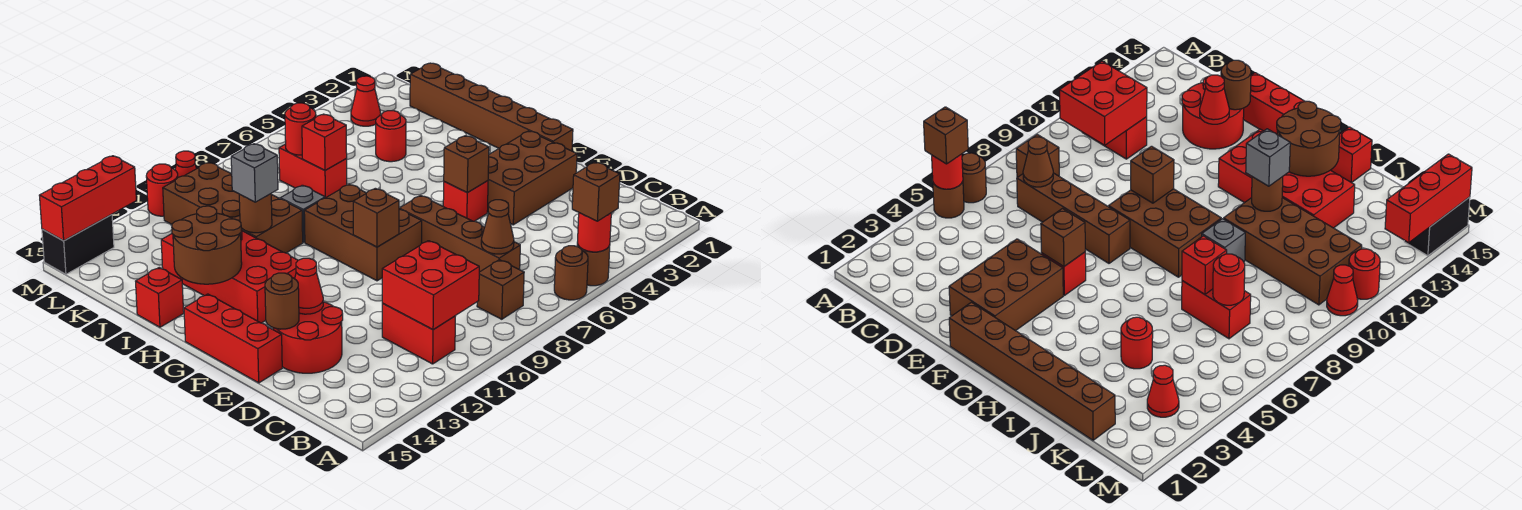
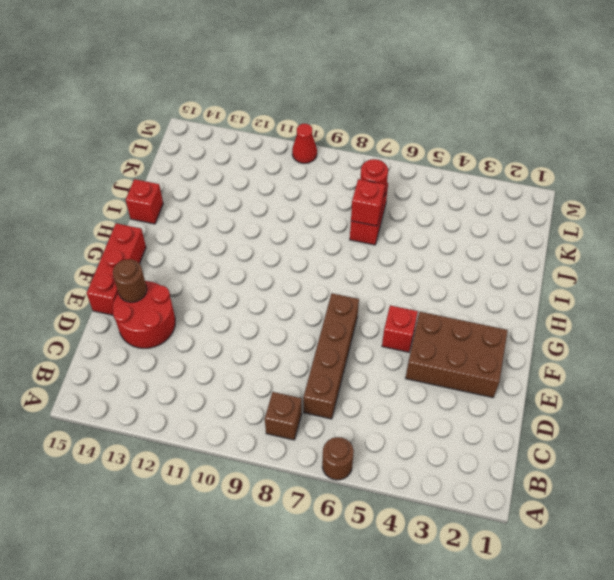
none -> brown round brick A5 level 1
none -> red brick B11:C11 level 1
none -> brown brick F1:K1 level 1
none -> brown brick F8:H9 level 1

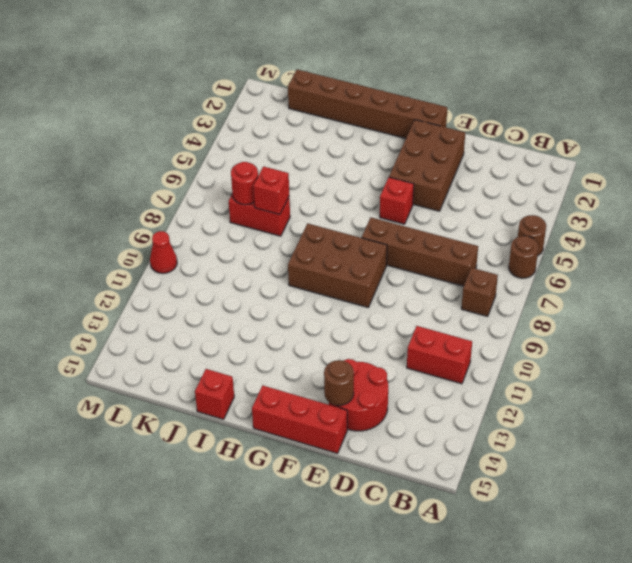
none -> red brick G12:J13 level 1
none -> grey brick I9 level 1
none -> brown brick I10:L11 level 1
none -> red round brick J4 level 1

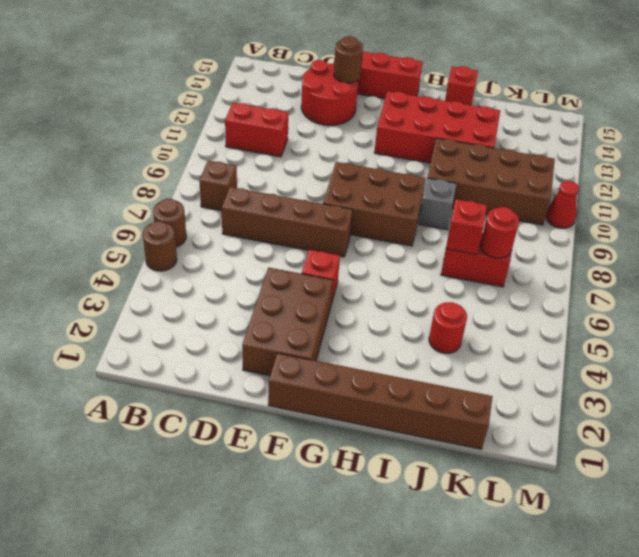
none -> red cone L3 level 1
none -> red round brick M11 level 1
none -> black brick M14:M15 level 1
none -> red round brick A5 level 2

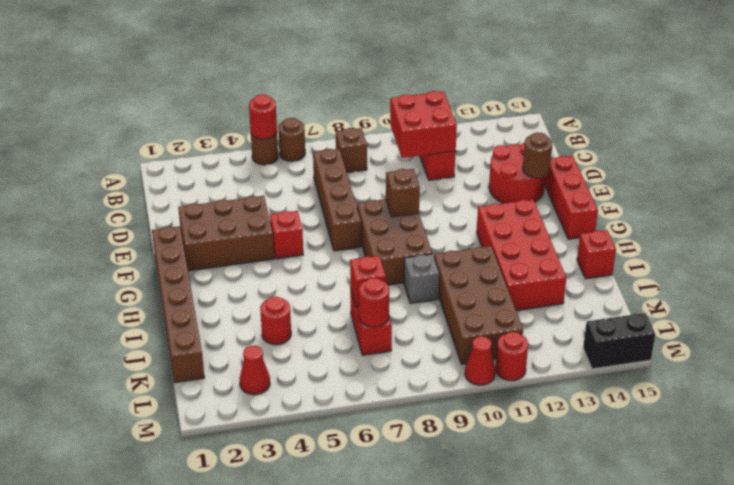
none -> brown cone C7 level 2
none -> red cone E13 level 2
none -> brown brick F5 level 2
none -> brown round brick H13:I14 level 2

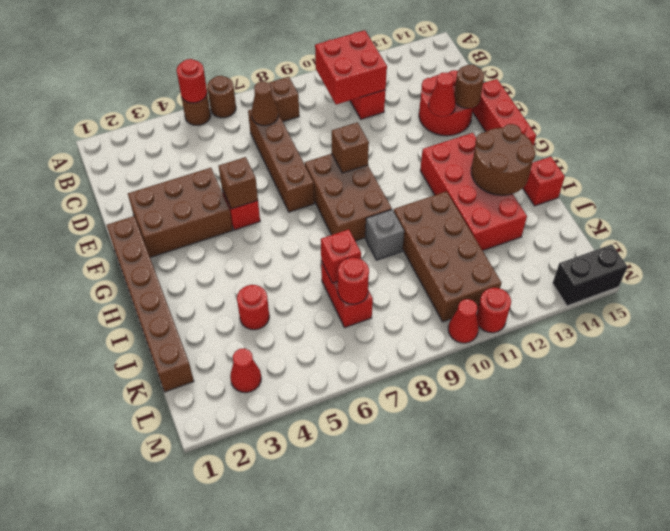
none -> brown round brick I11 level 2
none -> red brick M13:M15 level 2
none -> brown brick A5 level 3
none -> grey brick I11 level 3

